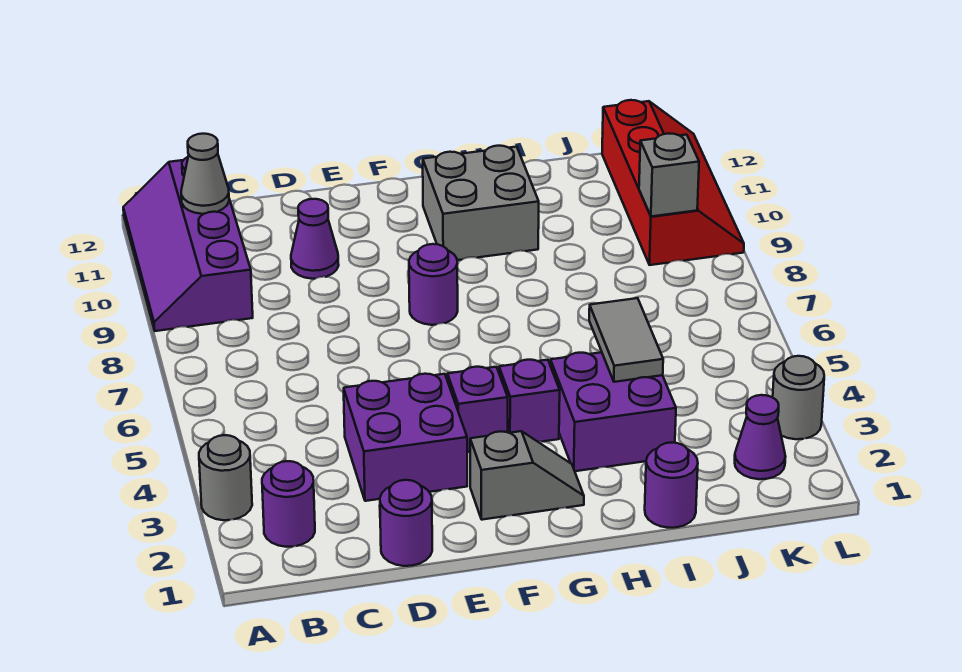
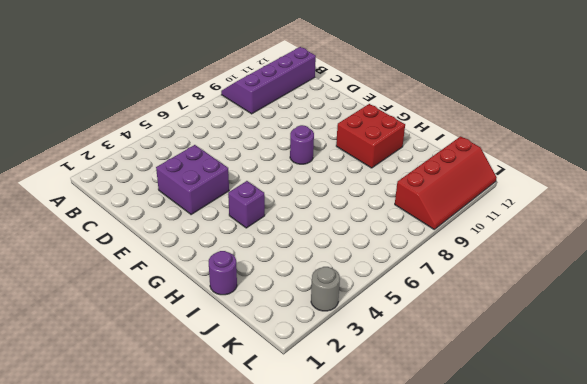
red brick G10:H11 level 1 -> grey brick G10:H11 level 1
none -> grey round brick A3 level 1
none -> purple round brick B2 level 1
none -> purple round brick D1 level 1

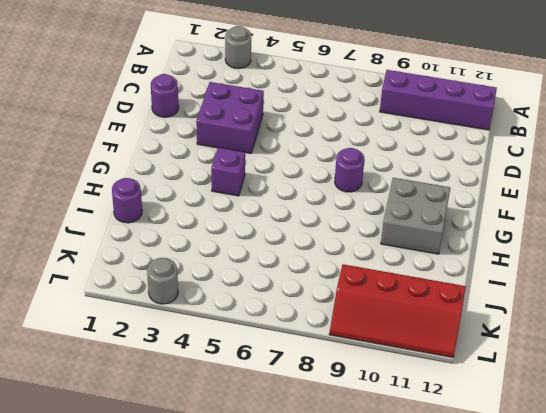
none -> purple round brick B2 level 1
none -> purple cone D10 level 1
none -> grey slope F2:G2 level 1 top F

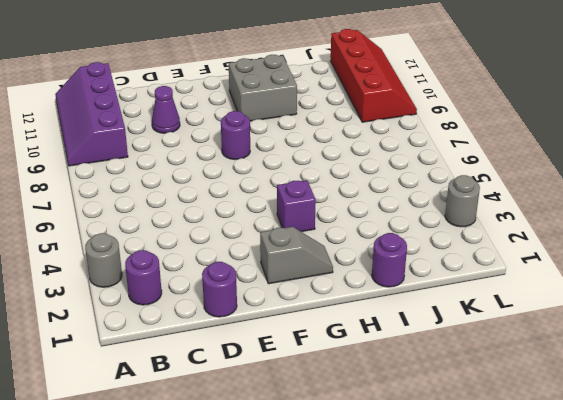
none -> purple brick D3:E4 level 1
none -> purple brick F4 level 1
none -> purple brick H3:I4 level 1

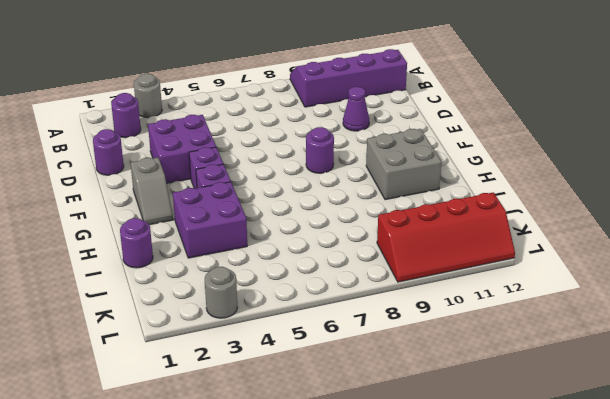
none -> purple cone K2 level 1
none -> grey cone B11 level 2
none -> grey tile I4:I5 level 2

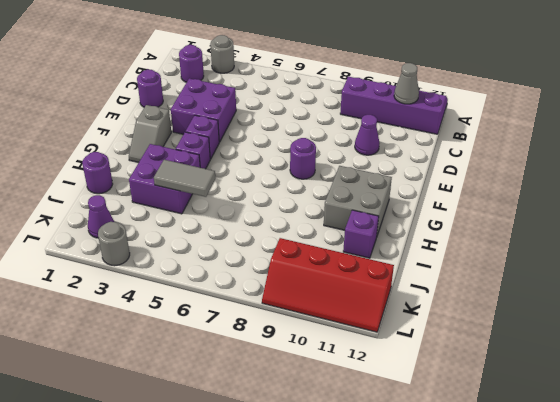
purple brick I11 level 1 -> none
none -> grey brick K9 level 2

